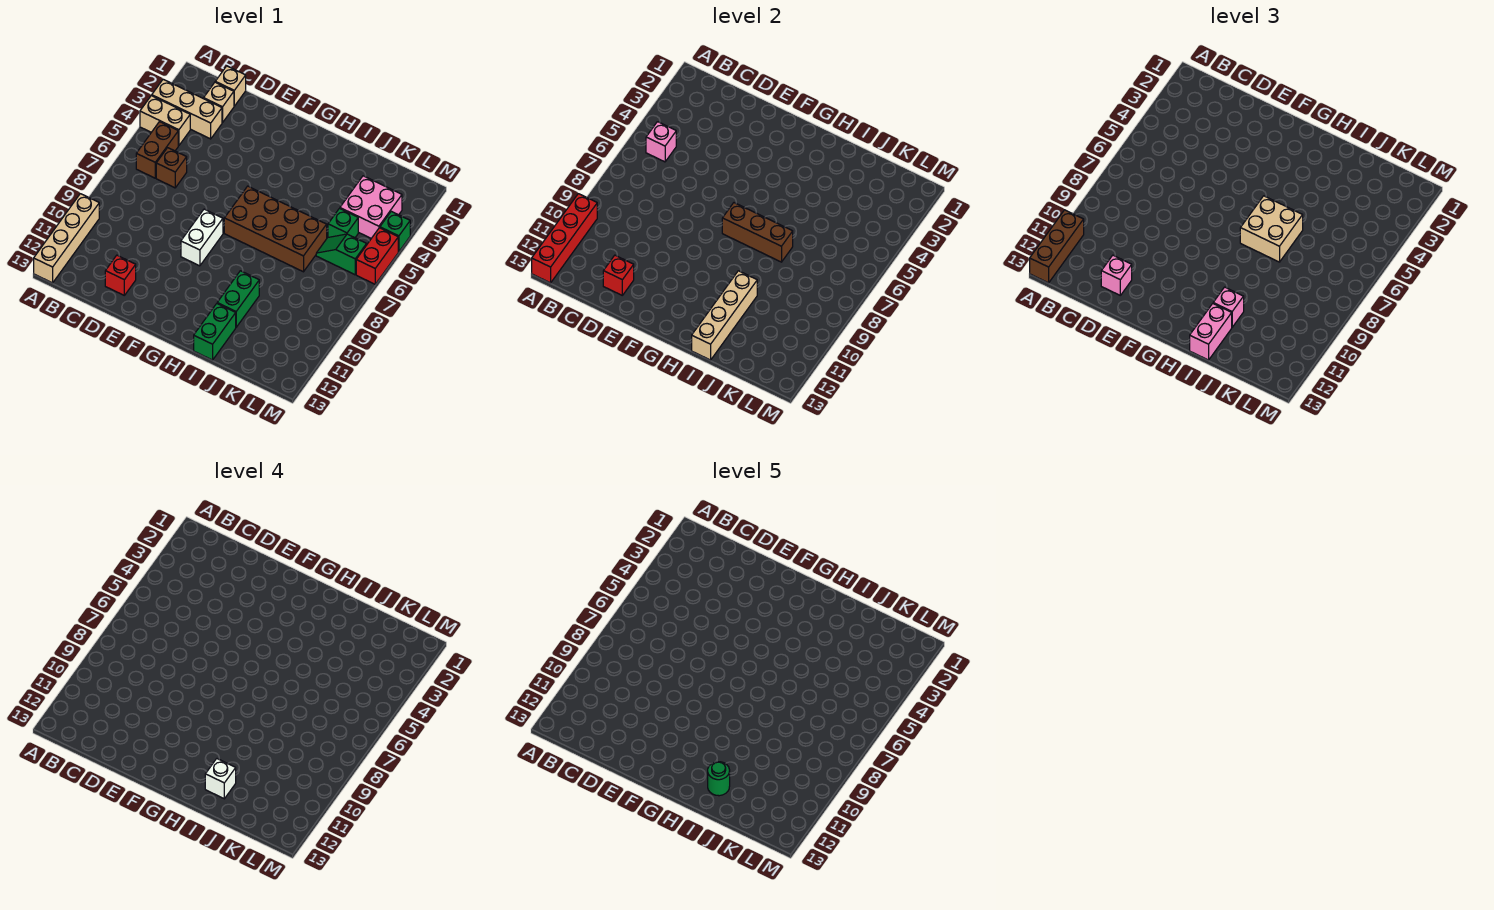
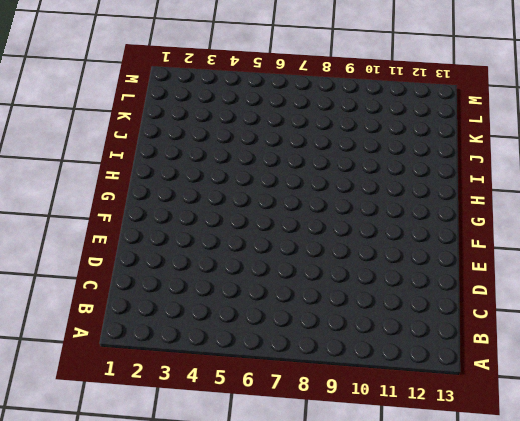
none -> tan brick A3:C3 level 1
none -> tan brick A4:B4 level 1
none -> tan brick A10:A13 level 1

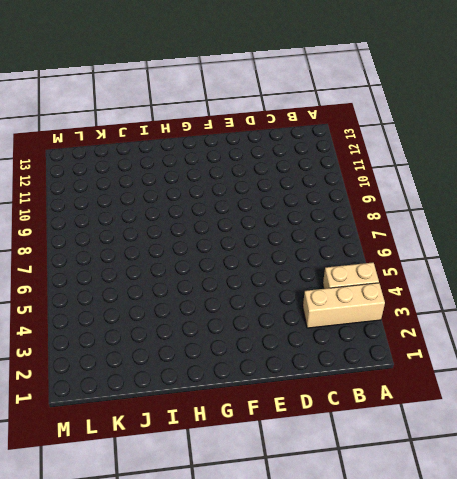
none -> tan brick A10:A13 level 1
none -> brown brick B5:B6 level 1
none -> tan brick C1 level 1

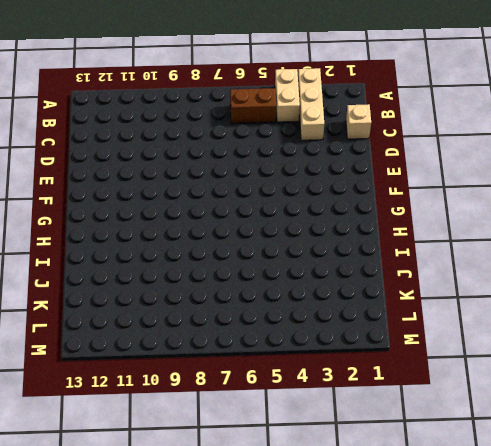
none -> tan brick A10:A13 level 1
none -> tan brick C2 level 1
none -> brown brick C6 level 1

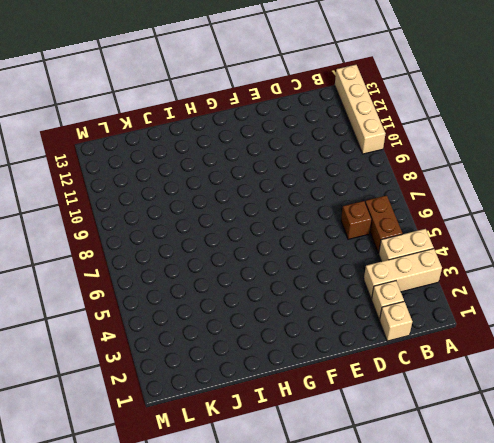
none -> red brick D12 level 1
none -> white brick F8:F9 level 1
none -> brown brick G6:J7 level 1

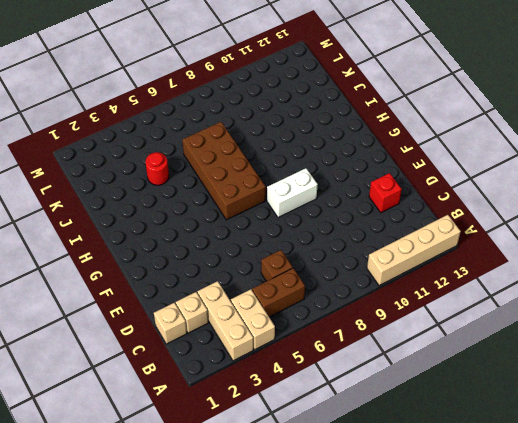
red round brick J4 level 1 -> none
none -> green brick I10:I11 level 1
none -> green brick I12:I13 level 1
none -> pink brick K3:L4 level 1

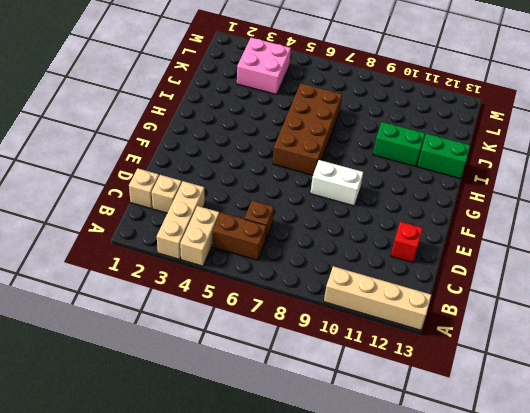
none -> green brick K5 level 1
none -> green slope K6:L6 level 1 top L
none -> green brick M4 level 1

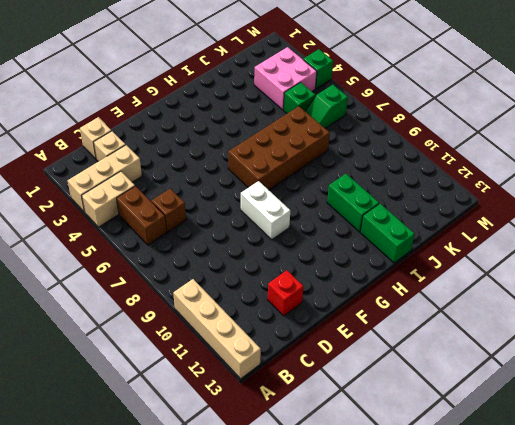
none -> red brick M5:M6 level 1
none -> red brick A10:A13 level 2
none -> pink brick B5 level 2

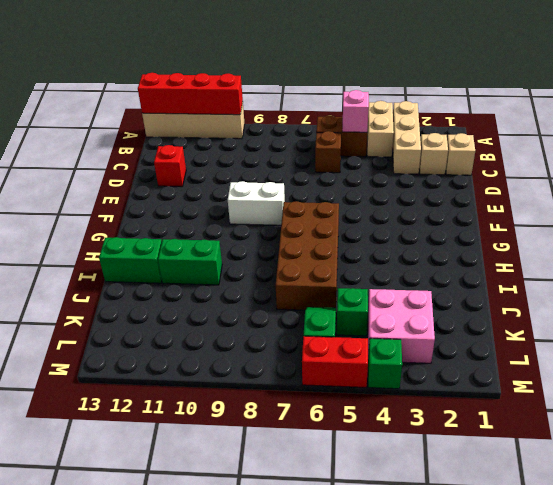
none -> red brick D12 level 2
none -> brown brick G7:I7 level 2
none -> tan brick I10:I13 level 2

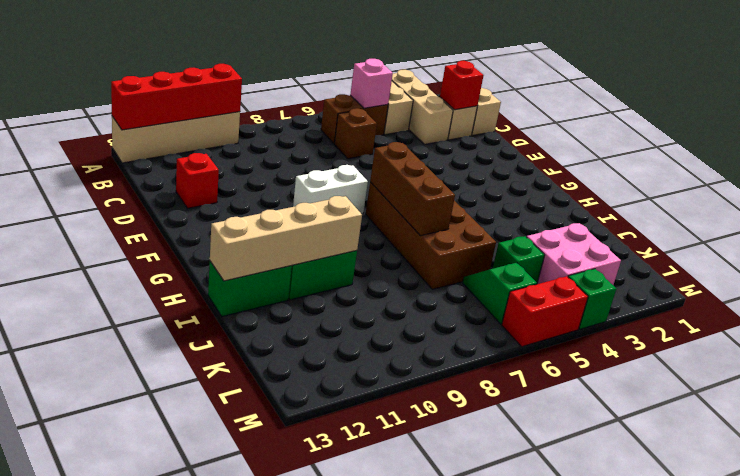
red brick C2 level 2 -> red brick D12 level 2
none -> brown brick A11:A13 level 3
none -> pink brick D12 level 3
none -> tan brick H6:I7 level 3

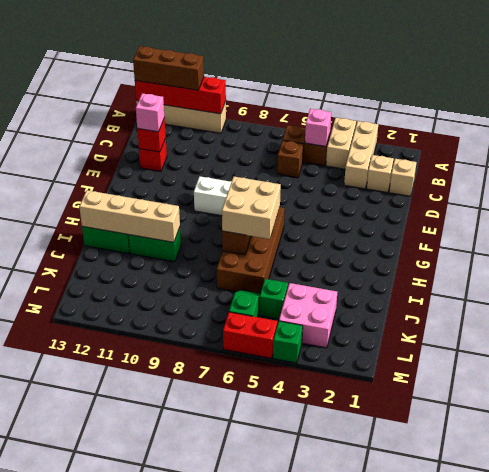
none -> pink brick I11 level 3
none -> pink brick I12:I13 level 3
none -> white brick I12 level 4

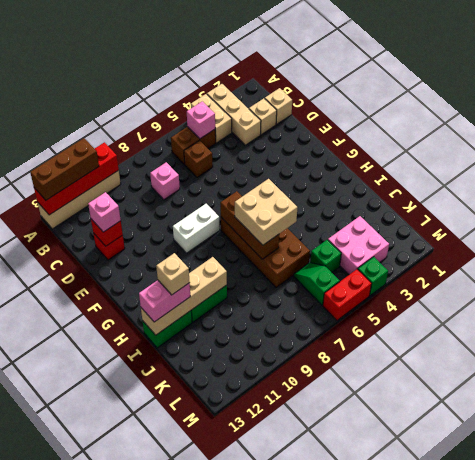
pink brick C8 level 1 -> pink brick I11 level 3
tan brick I12 level 4 -> white brick I12 level 4
none -> green round brick I12 level 5

